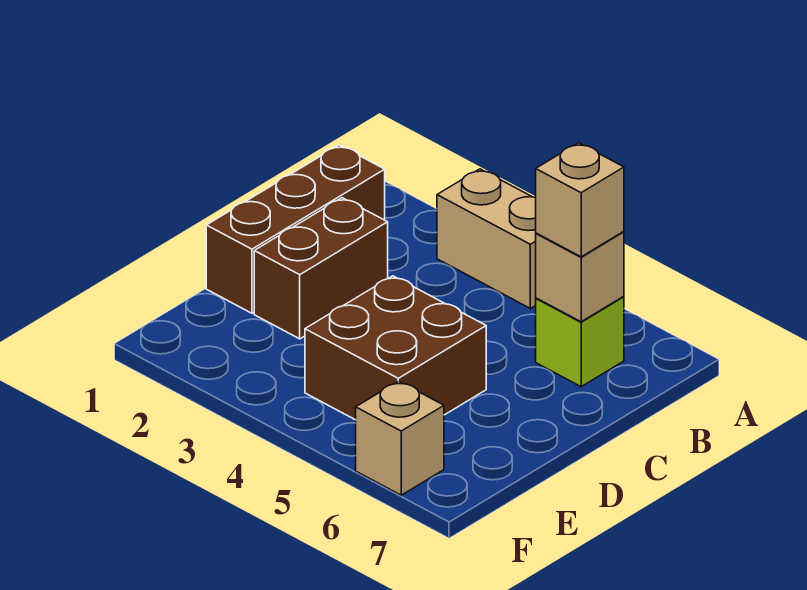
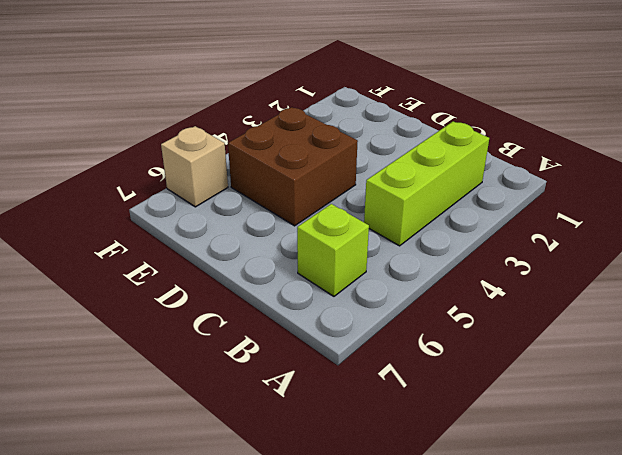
lime brick B2:B4 level 1 -> none
none -> tan brick A3:A4 level 1
none -> brown brick B1:D1 level 1

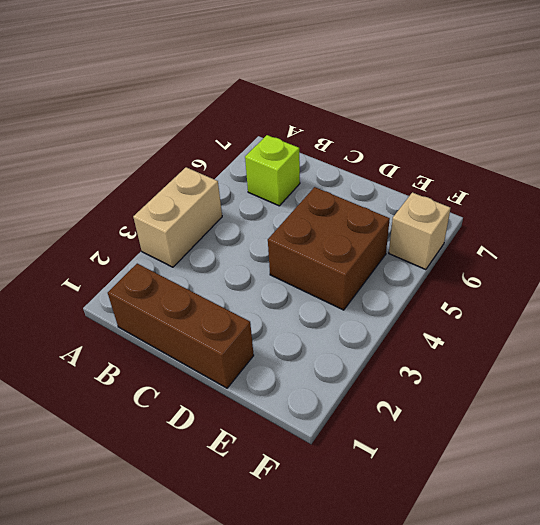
none -> brown brick C2:D2 level 1
none -> tan brick B6 level 2

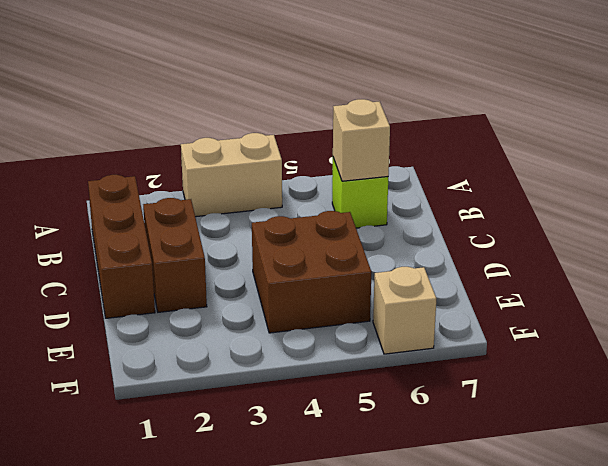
none -> tan brick B6 level 3

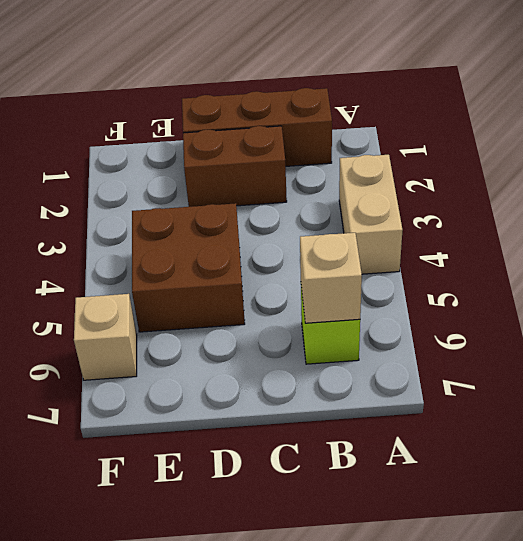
none -> tan brick B6 level 3

